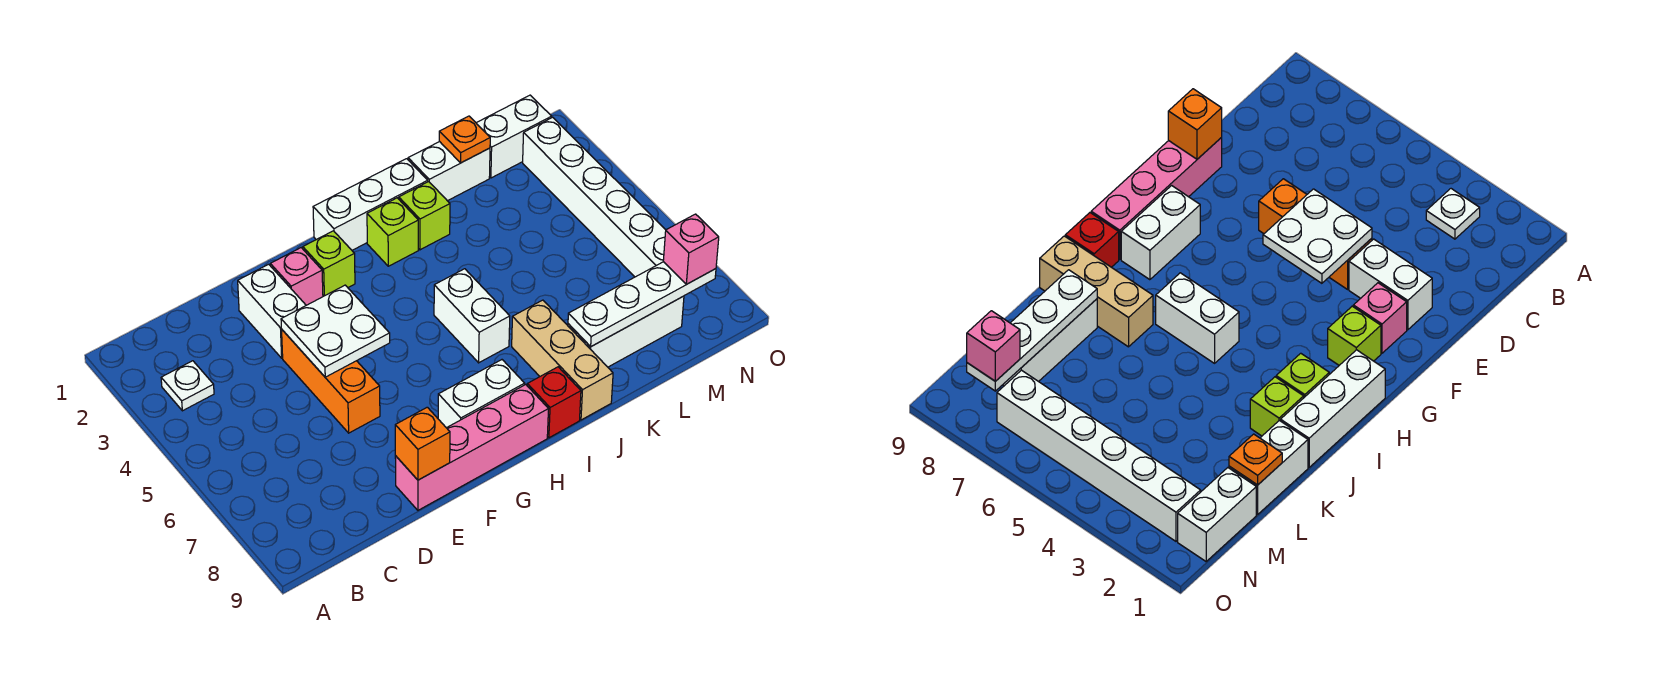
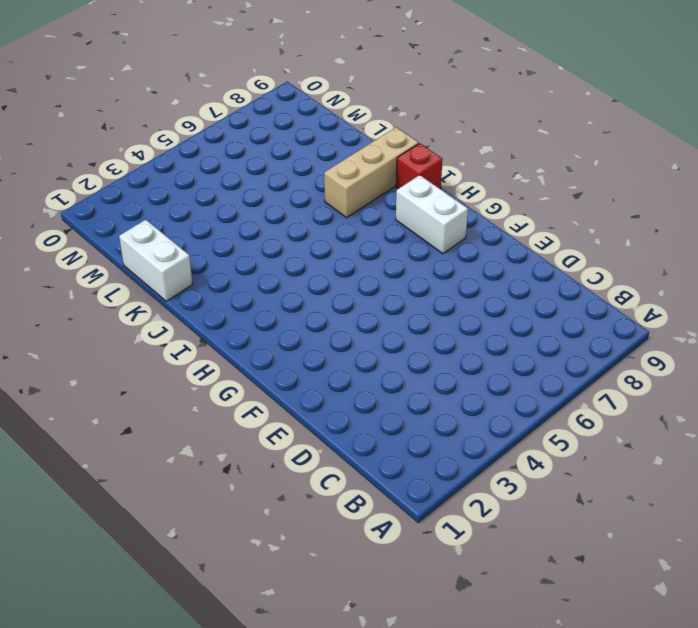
none -> white plate B3 level 1
none -> white brick E2:E3 level 1
none -> orange brick E4:E6 level 1

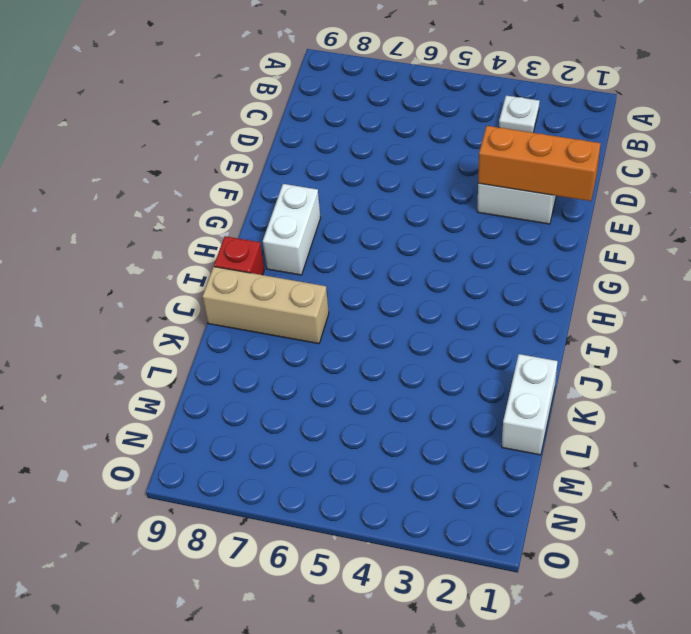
orange brick E1:E3 level 2 -> orange brick E4:E6 level 1
none -> pink brick E9:H9 level 1
none -> pink brick F2 level 1
none -> lime brick G2 level 1

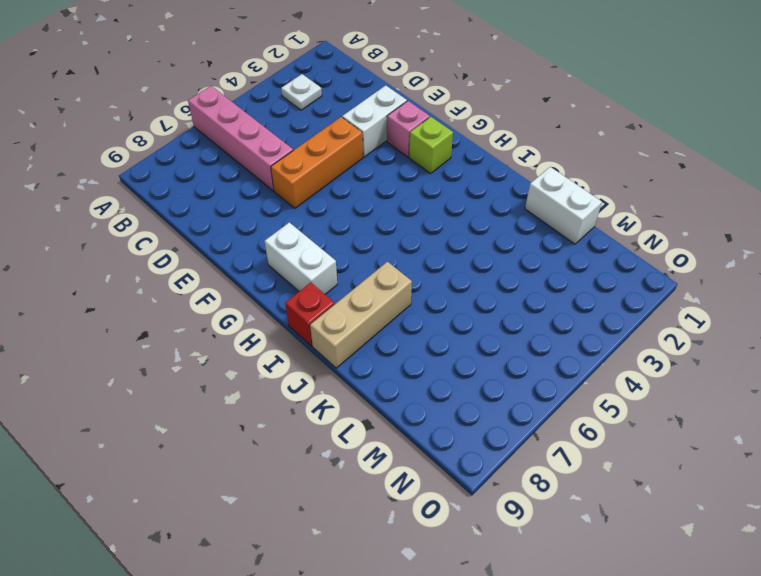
pink brick A6:D6 level 1 -> pink brick E9:H9 level 1
none -> white brick H1:J1 level 1
none -> lime brick I2 level 1
none -> white brick I5:I6 level 1

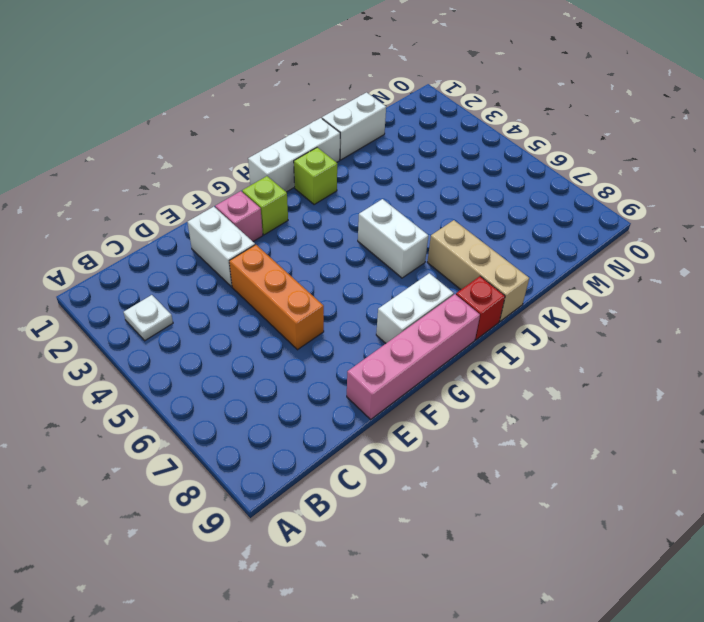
none -> lime brick J2 level 1
none -> white brick K8:M8 level 1
none -> white brick M1:N1 level 1

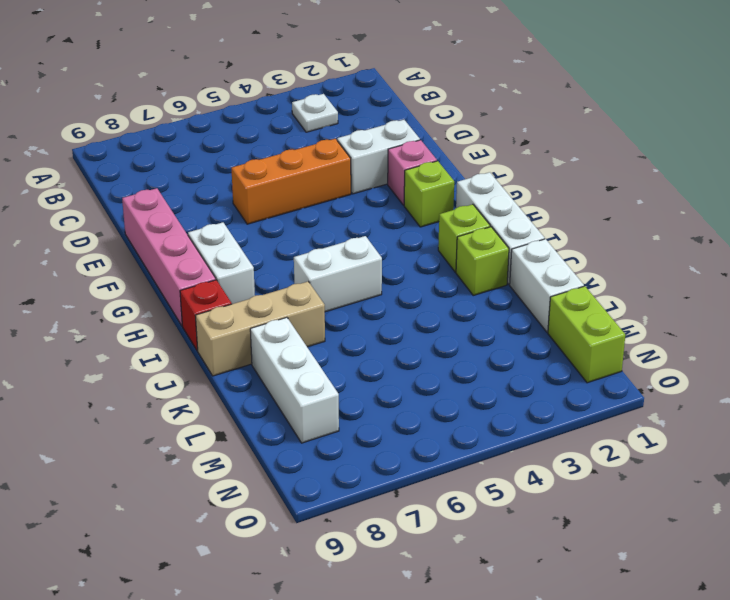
lime brick M1:N1 level 1 -> white brick M1:N1 level 1
none -> white brick N2:N7 level 1
none -> white plate E4:F5 level 2
none -> orange brick E9 level 2

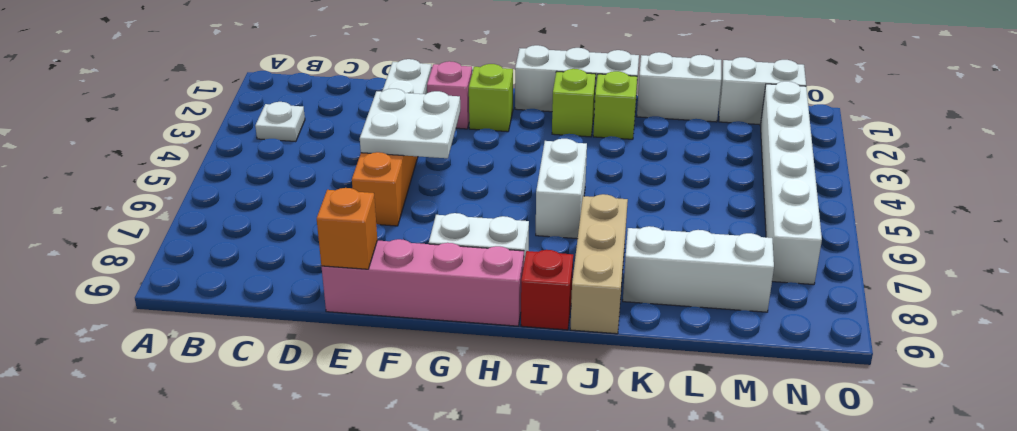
none -> white plate K8:N8 level 2
none -> orange plate L1 level 2
none -> pink brick N8 level 3

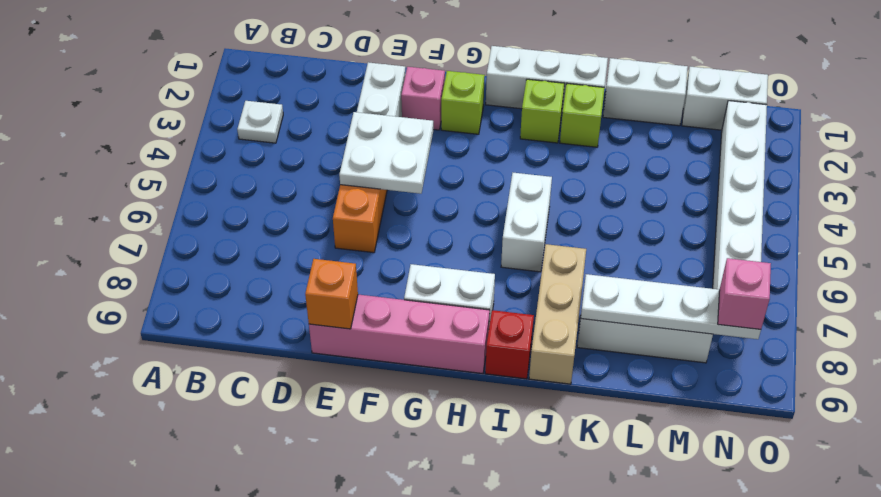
none -> orange plate L1 level 2

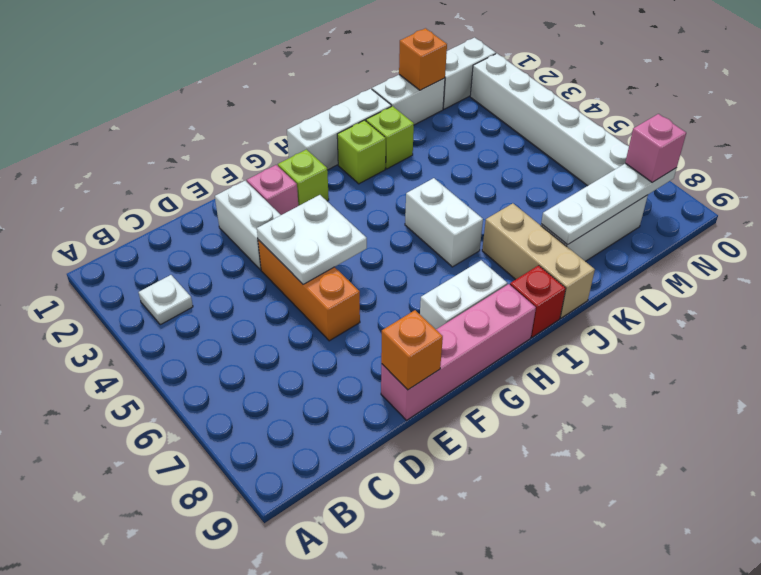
orange brick L1 level 2 -> orange plate L1 level 2

